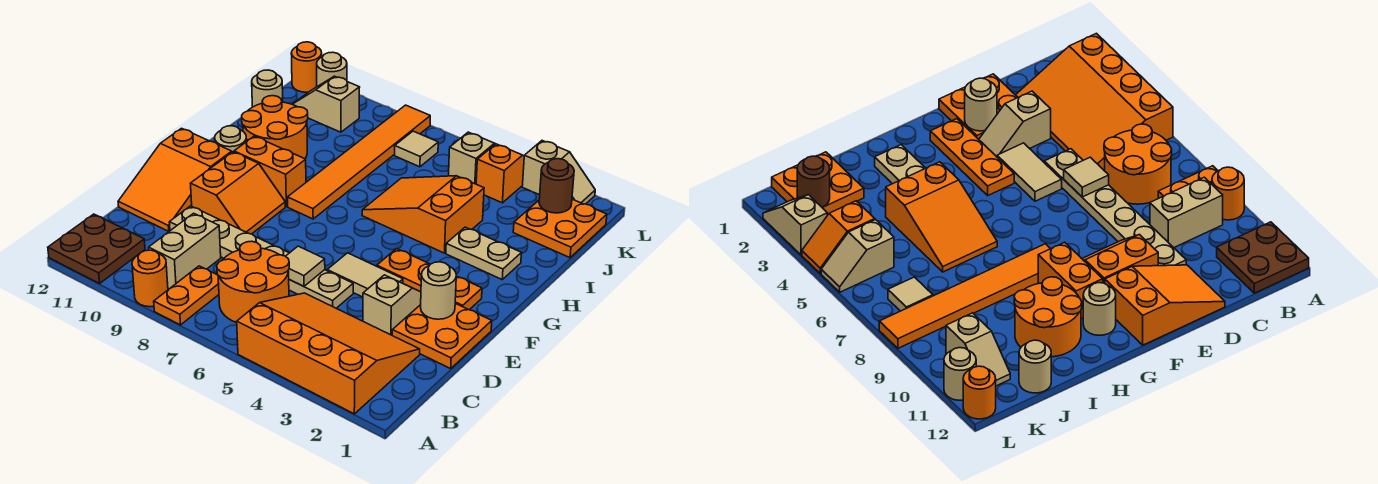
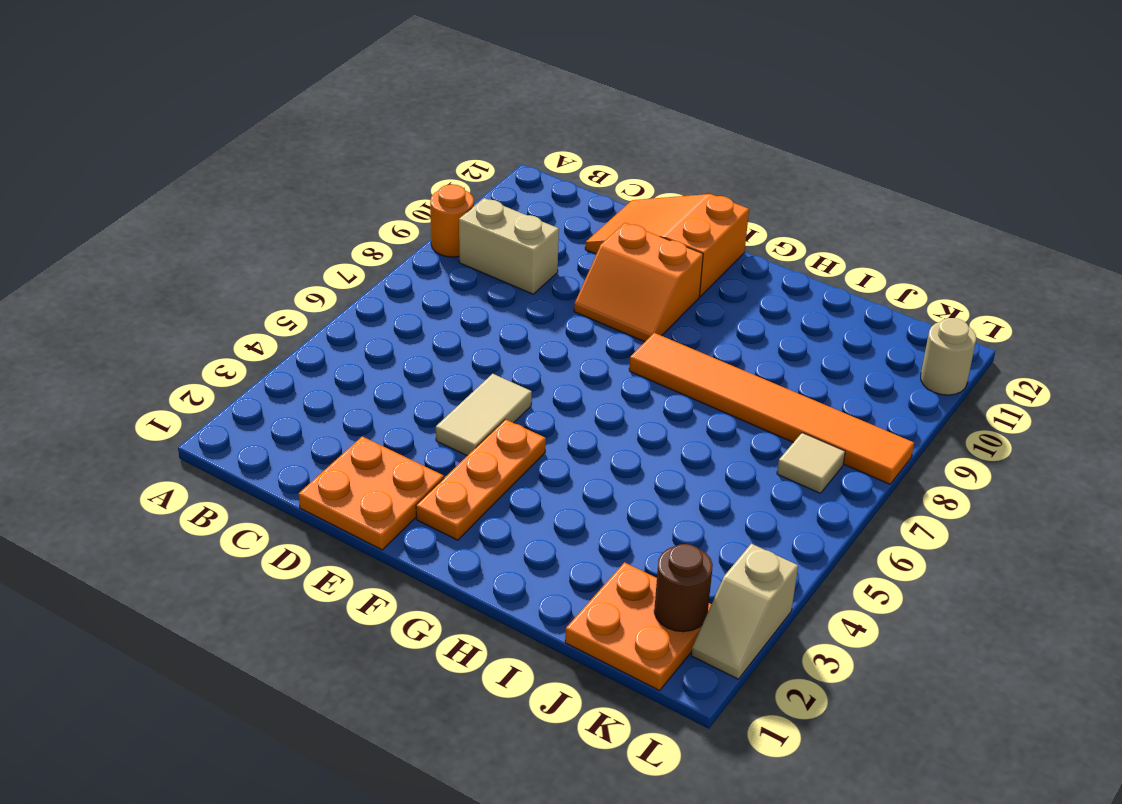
none -> orange slope A2:C5 level 1 top A
none -> orange plate A8:B8 level 1
none -> brown plate A11:B12 level 1
none -> orange round brick B6:C7 level 1

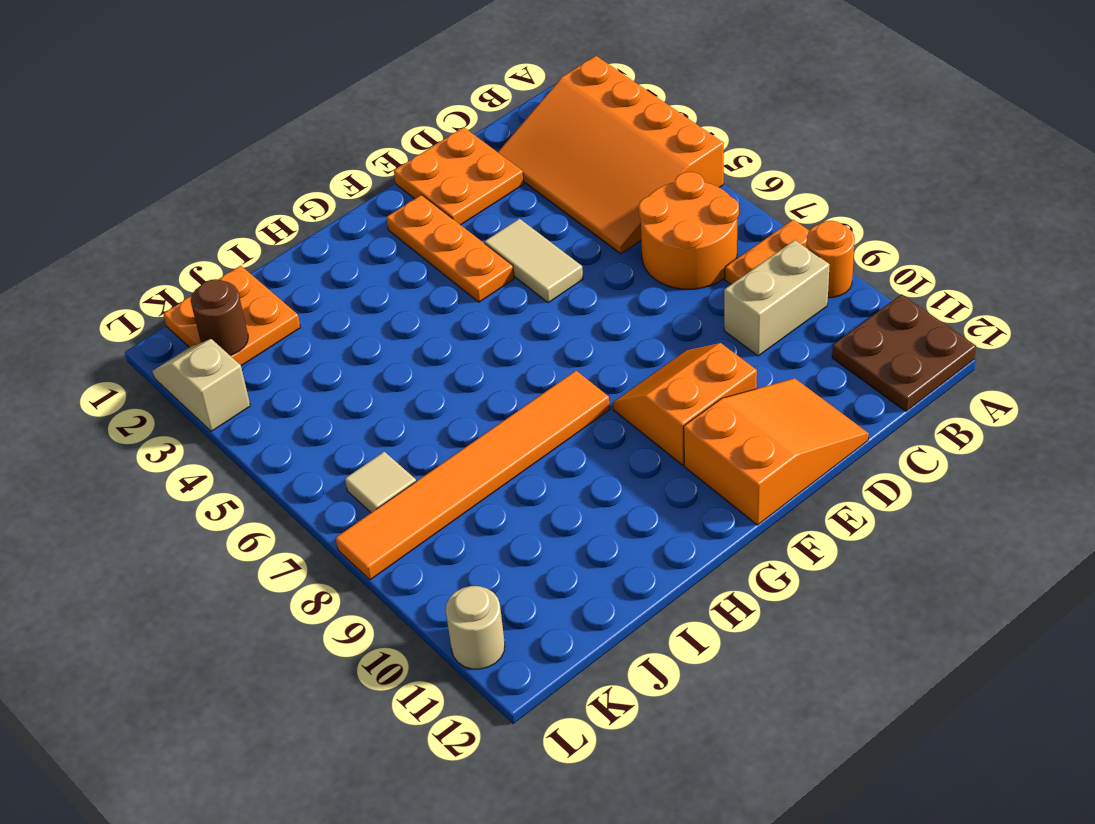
none -> tan slope D3:E3 level 1 top D
none -> tan plate D5:D10 level 1
none -> orange brick G9:G10 level 1
none -> tan round brick G11 level 1

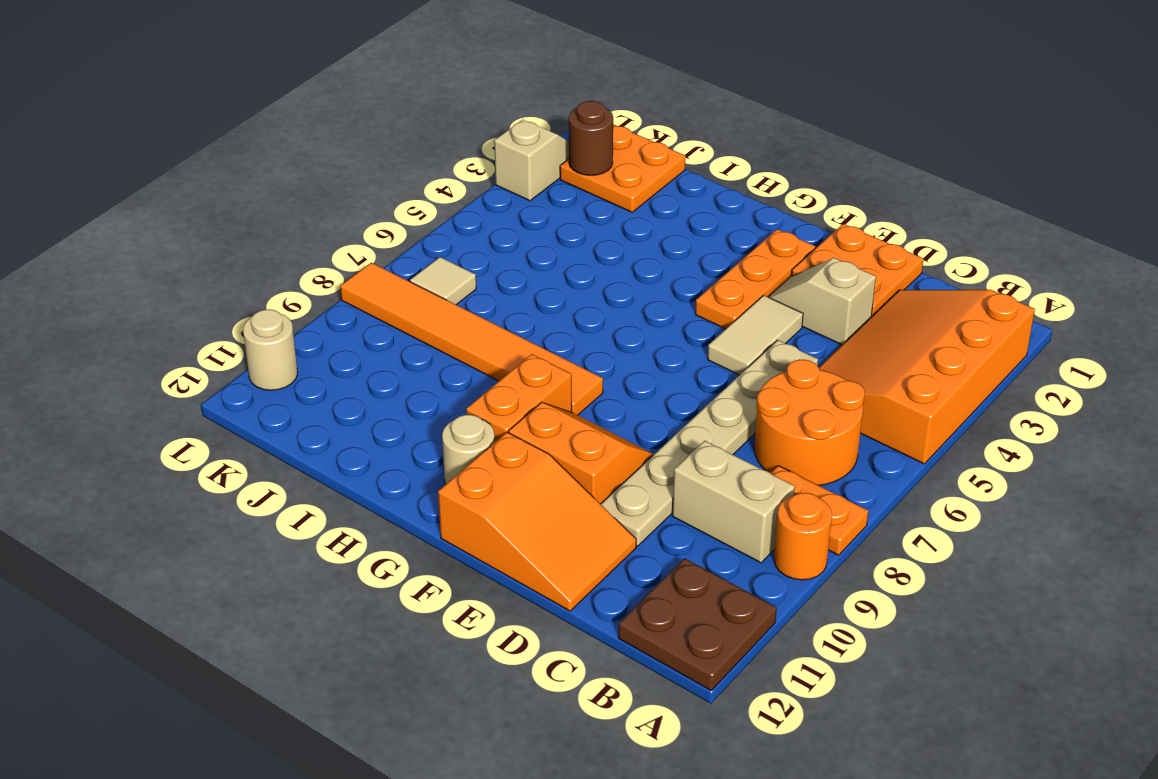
none -> tan plate H2:H3 level 1
none -> orange slope H4:I6 level 1 top 4
none -> orange round brick H10:I11 level 1
none -> tan round brick J12 level 1

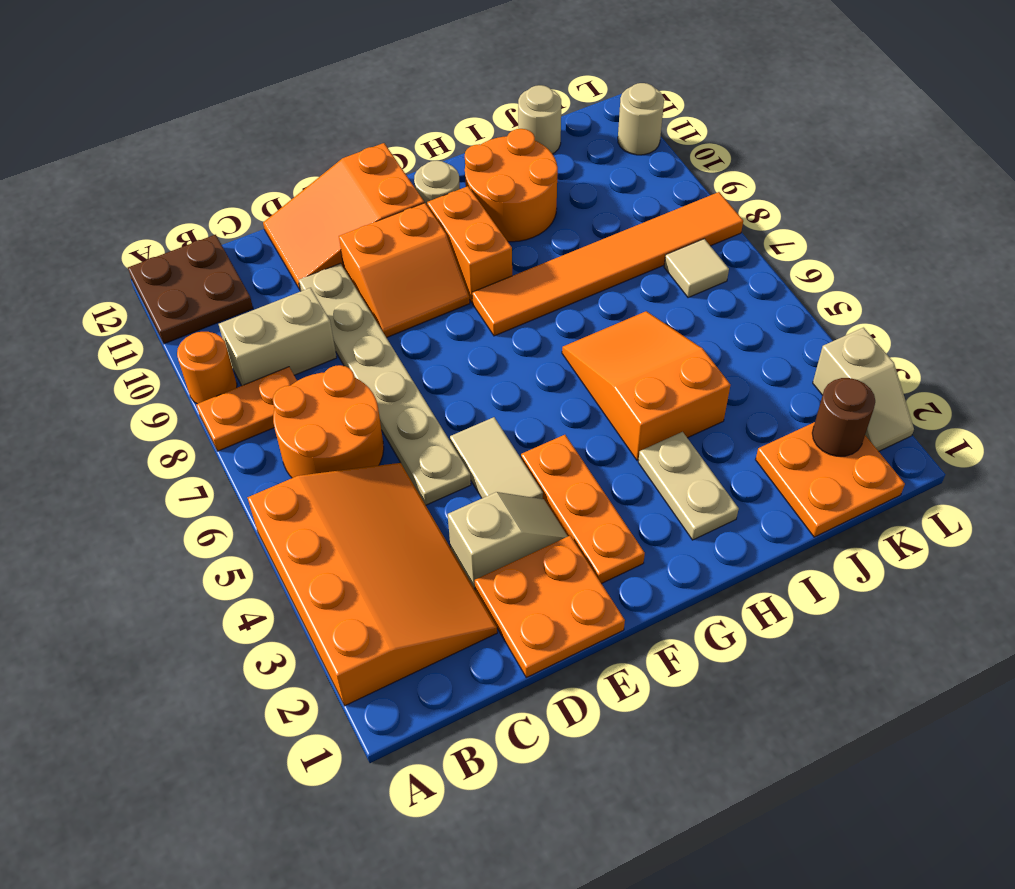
none -> orange slope K4:L4 level 1 top K
none -> tan slope K5:L5 level 1 top K
none -> tan slope K10:K11 level 1 top 10
none -> orange round brick L12 level 1

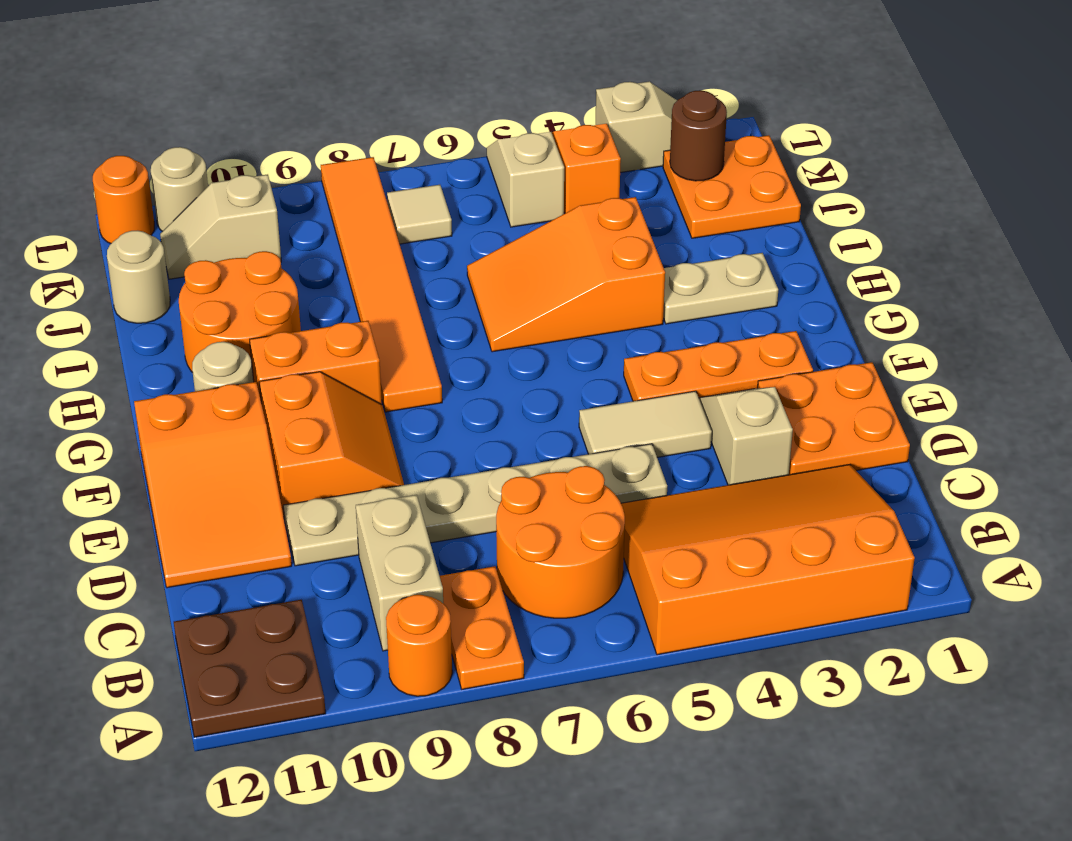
none -> tan tile D6 level 2
none -> tan round brick E2 level 2

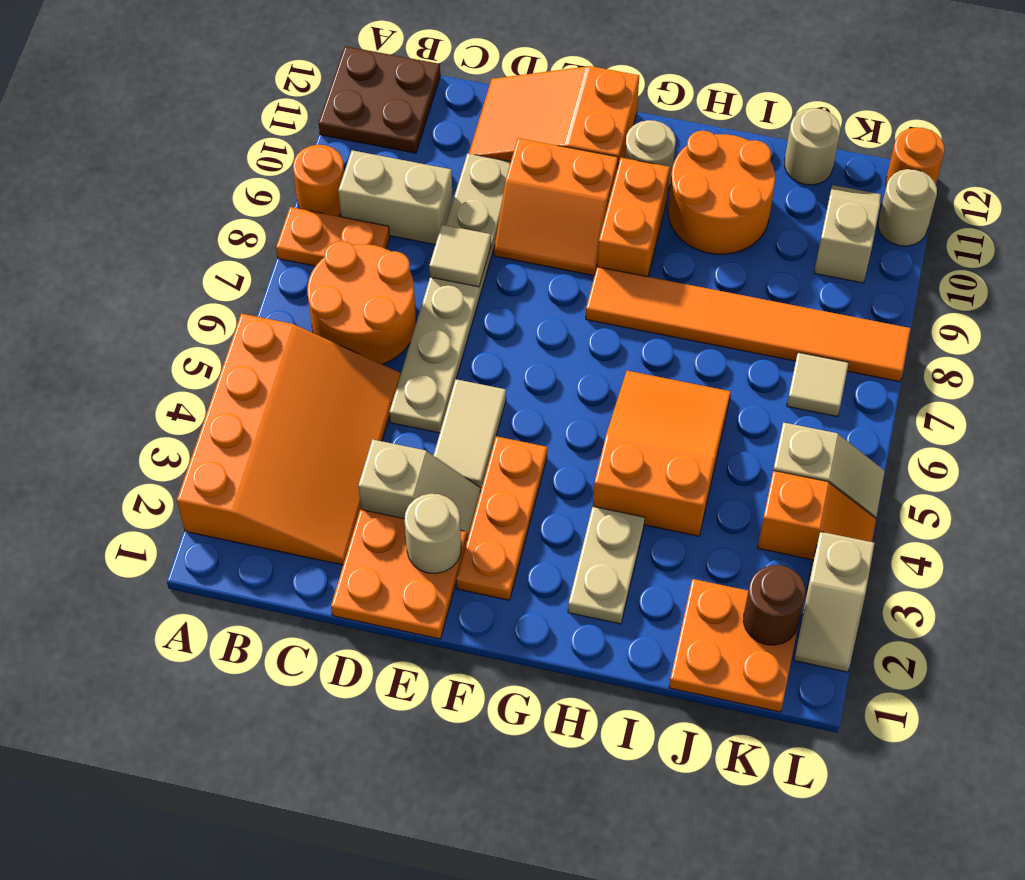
tan tile D8 level 2 -> tan tile D6 level 2

